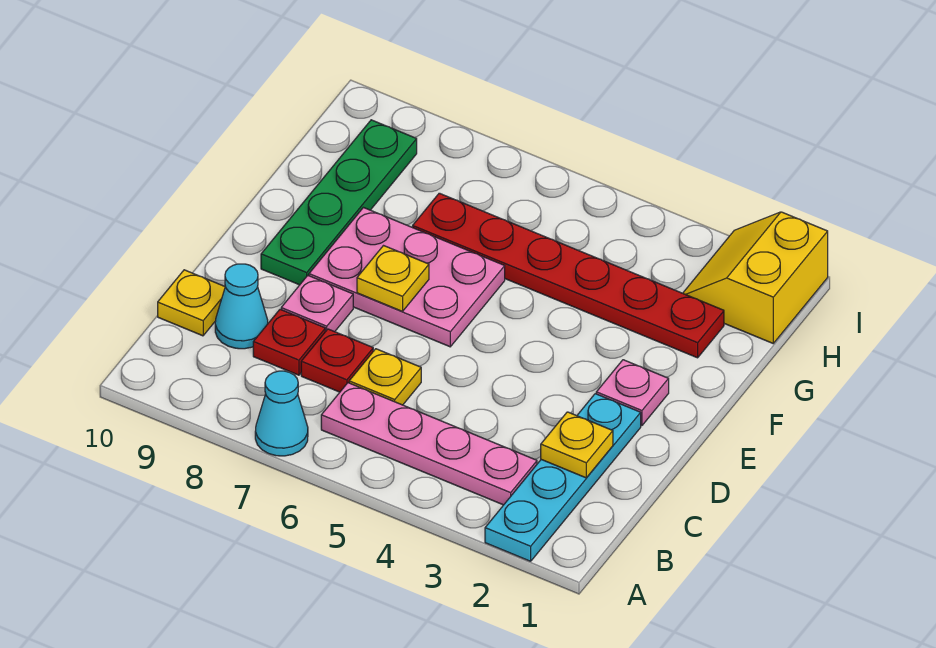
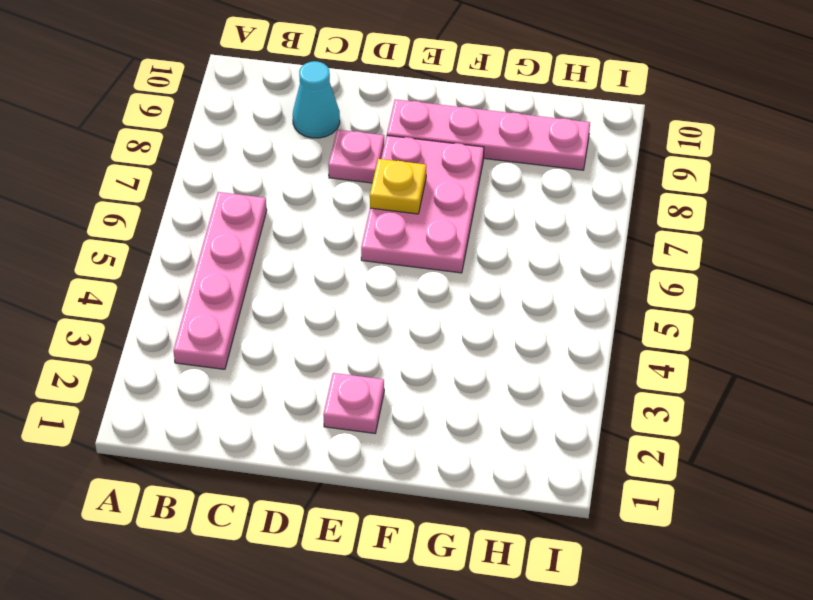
pink plate E9:H9 level 1 -> green plate E9:H9 level 1
none -> cyan plate A2:D2 level 1
none -> cyan cone A7 level 1
none -> yellow plate C6 level 1

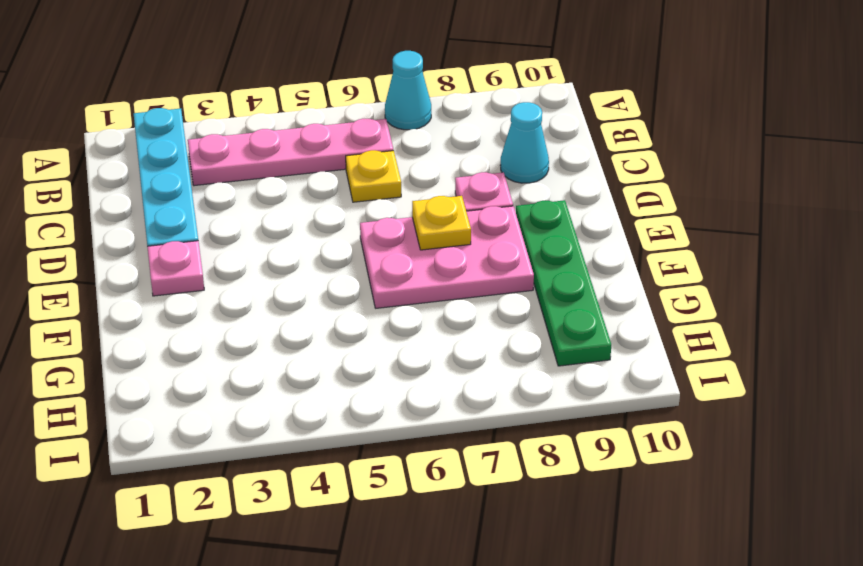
none -> red plate C7 level 1
none -> red plate C8 level 1
none -> yellow plate C10 level 1

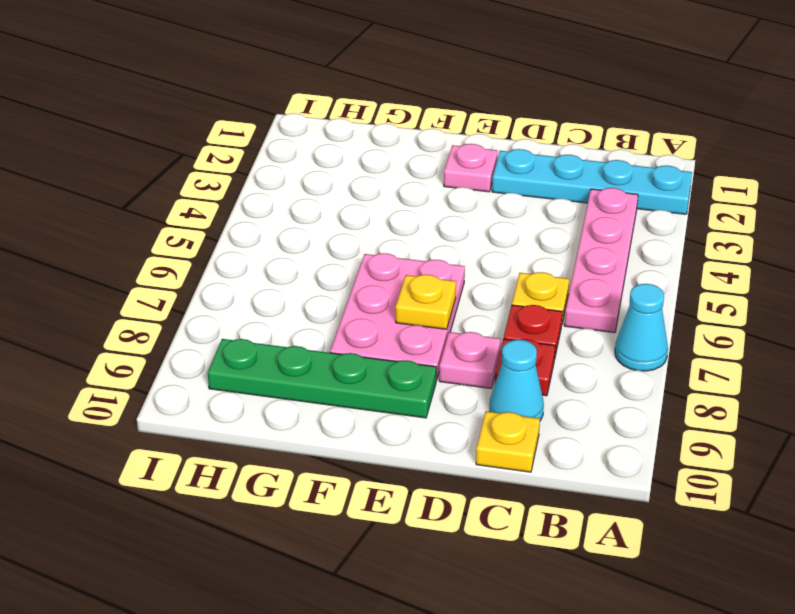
none -> red plate G2:G7 level 1
none -> yellow slope H1:I2 level 1 top 1
none -> yellow plate C2 level 2

